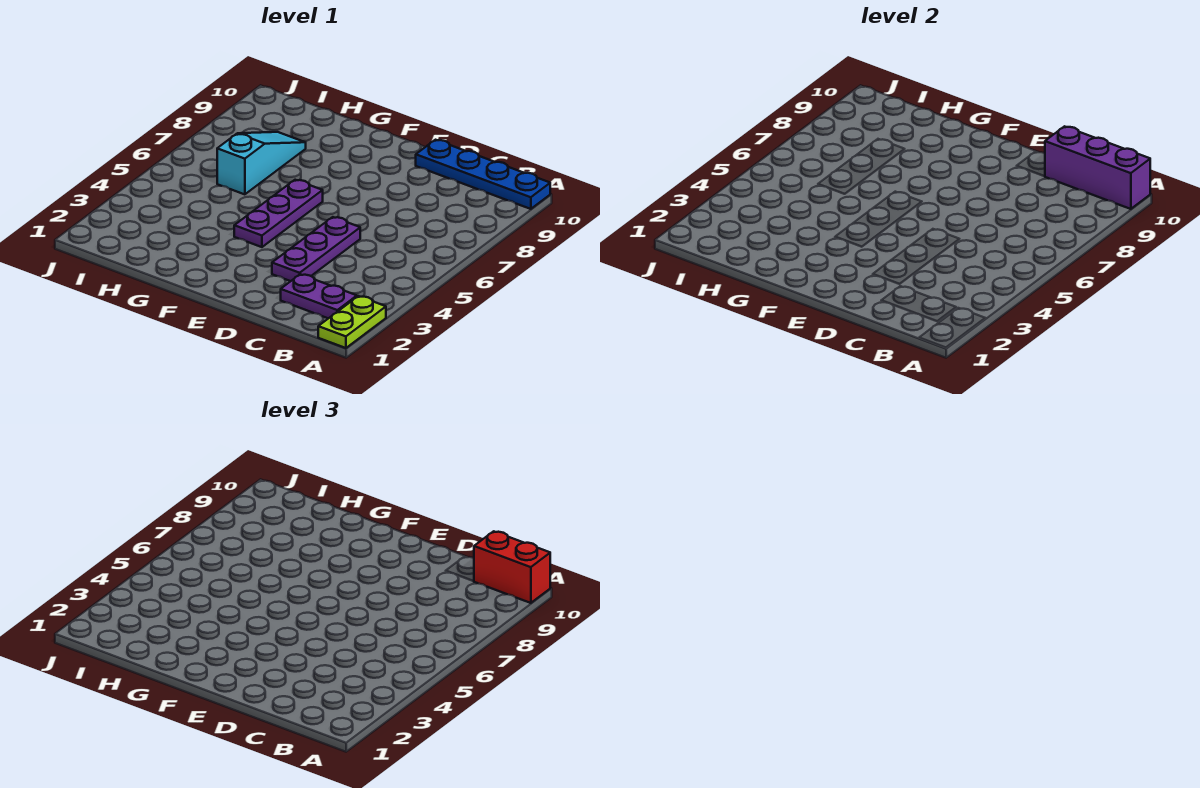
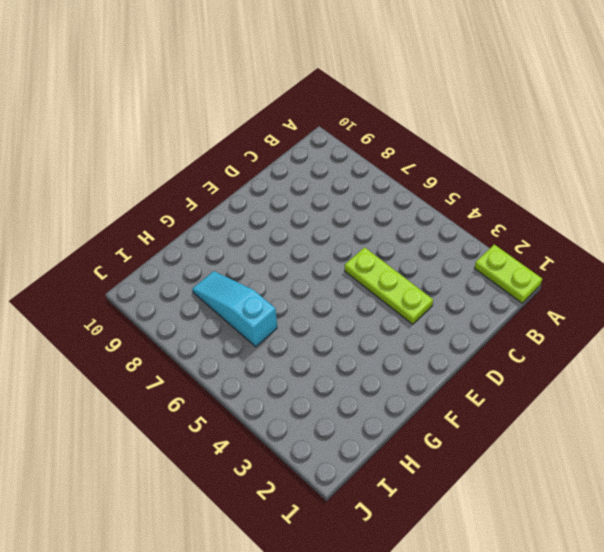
lime plate D3:D5 level 1 -> purple plate D3:D5 level 1
none -> blue plate A10:D10 level 1
none -> purple plate B2:C2 level 1

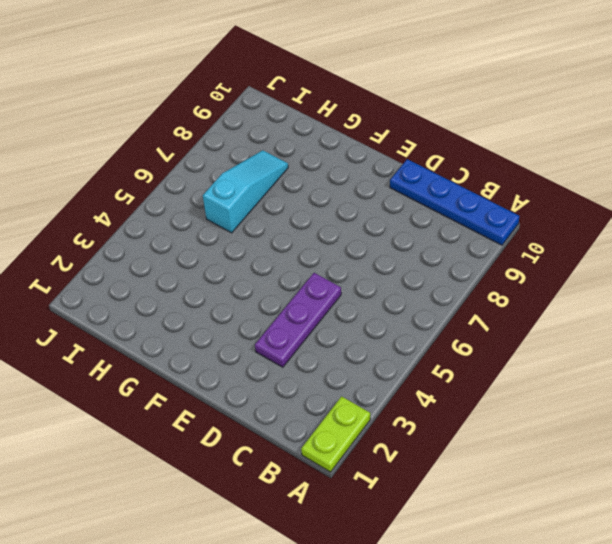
none -> purple plate B2:C2 level 1
none -> purple plate F4:F6 level 1

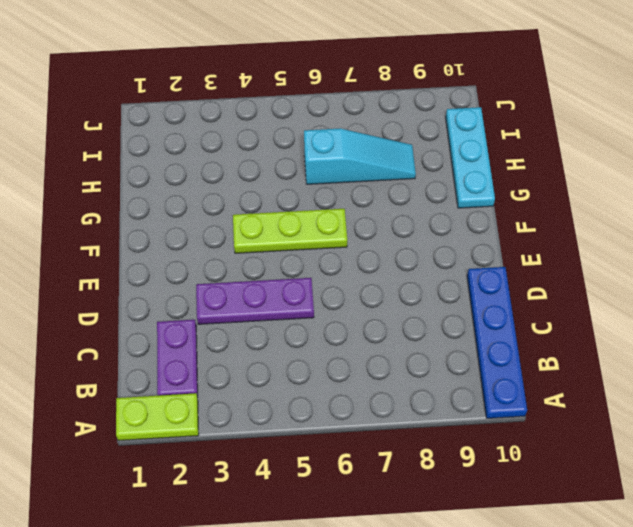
lime plate F4:F6 level 1 -> purple plate F4:F6 level 1
cyan plate G10:I10 level 1 -> none
none -> purple brick A10:C10 level 2
none -> red brick A10:B10 level 3

